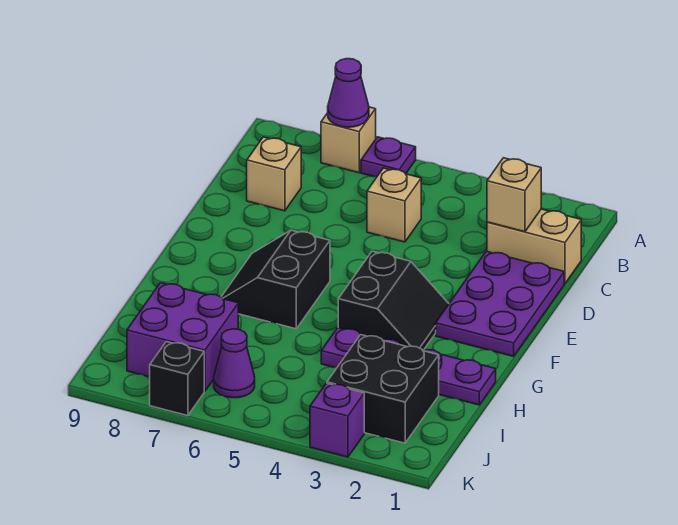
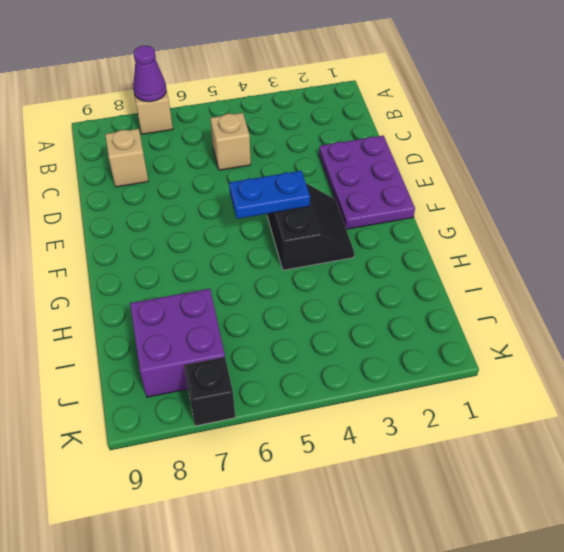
blue plate F4:F5 level 2 -> none
none -> purple plate A6 level 1
none -> tan brick C1:C2 level 1
none -> black slope F6:G7 level 1 top 6

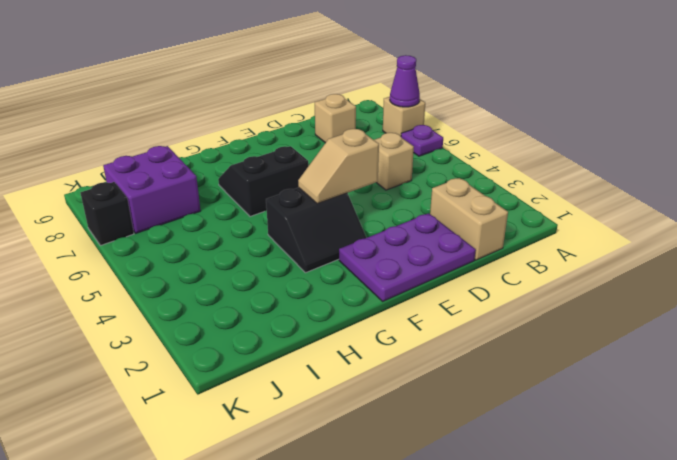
tan slope E4:F4 level 2 top E -> none
none -> purple plate H1:H4 level 1
none -> black brick I2:J3 level 1
none -> purple cone J6 level 1

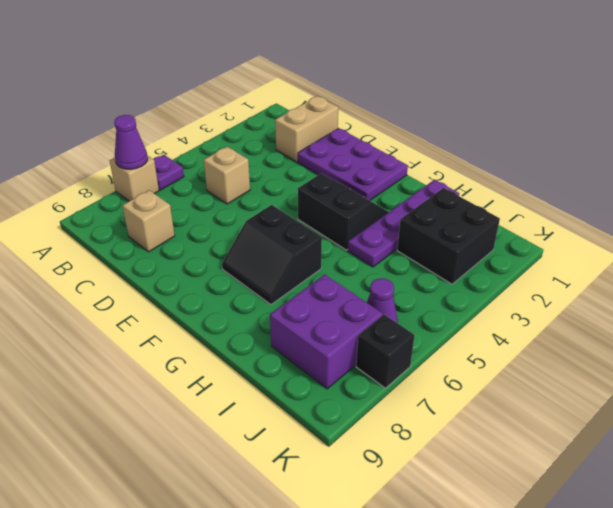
none -> purple brick K3 level 1
none -> tan brick C2 level 2

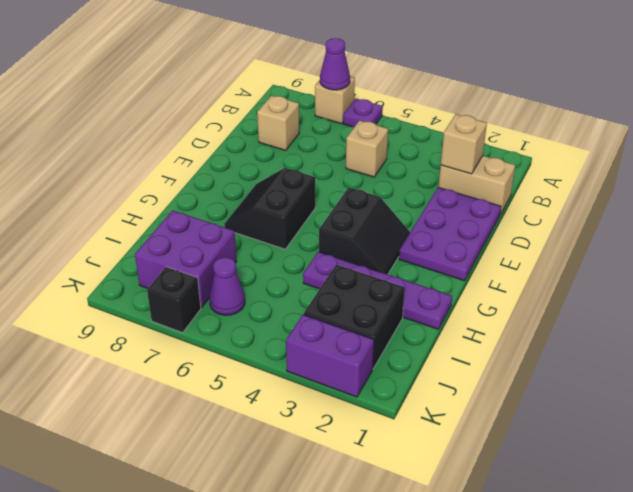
purple brick K2:K3 level 1 -> purple brick K3 level 1

